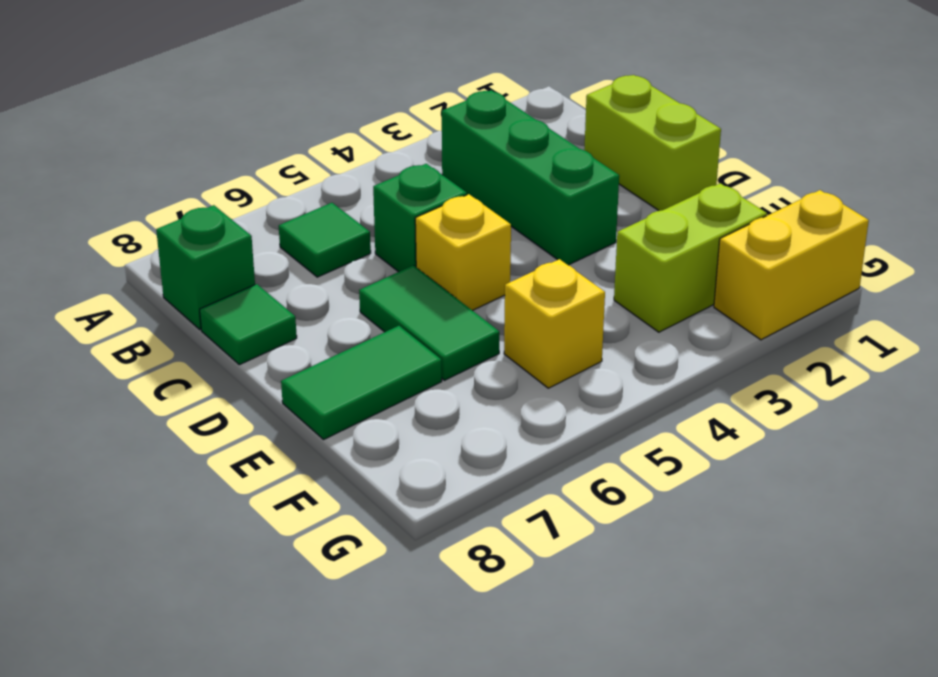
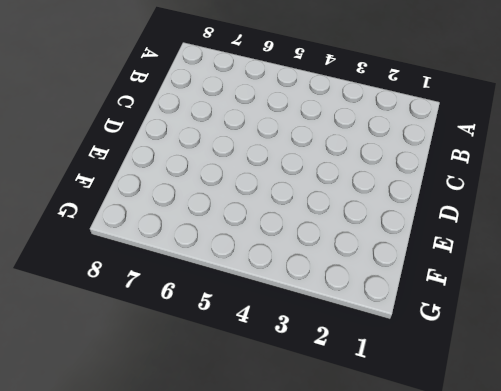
none -> green brick B3:D3 level 1
none -> green tile B6 level 1
none -> green brick B8 level 1

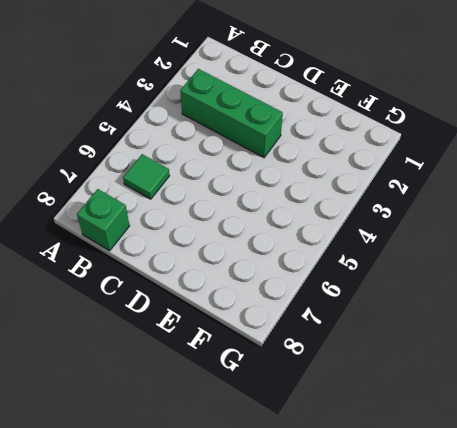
none -> lime brick C1:D1 level 1
none -> green brick C5 level 1
none -> green tile C8 level 1

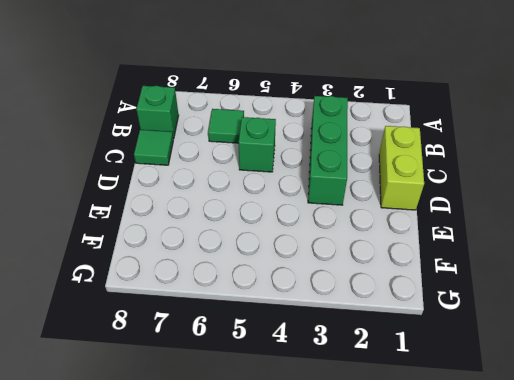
none -> yellow brick D5 level 1
none -> green tile D6:E6 level 1
none -> green tile E7:E8 level 1

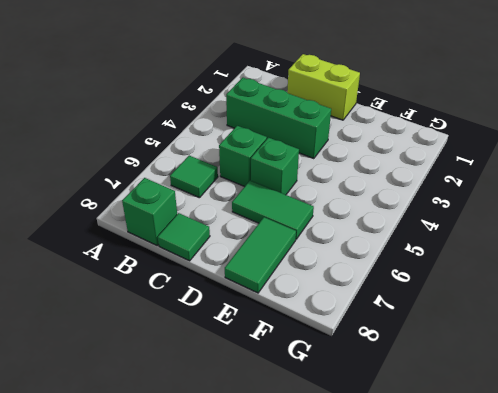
green brick D5 level 1 -> yellow brick D5 level 1
none -> lime brick F2:F3 level 1
none -> yellow brick F5 level 1
none -> yellow brick G1:G2 level 1

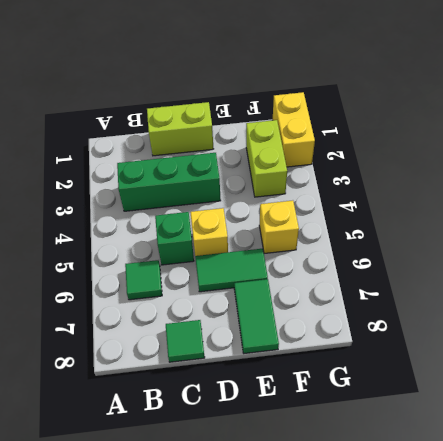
none -> green brick B8 level 1

